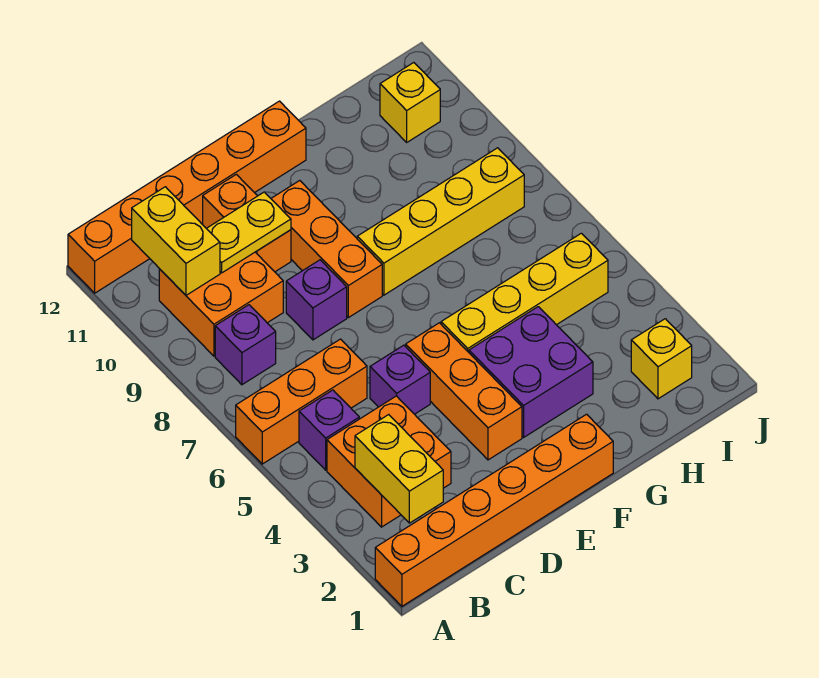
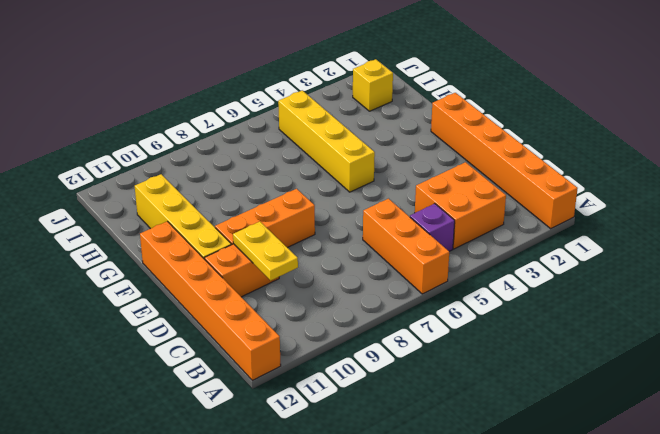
yellow brick E11:H11 level 1 -> yellow brick F8:I8 level 1
none -> purple brick B8 level 1
none -> orange brick B9:C10 level 1
none -> purple brick D5 level 1

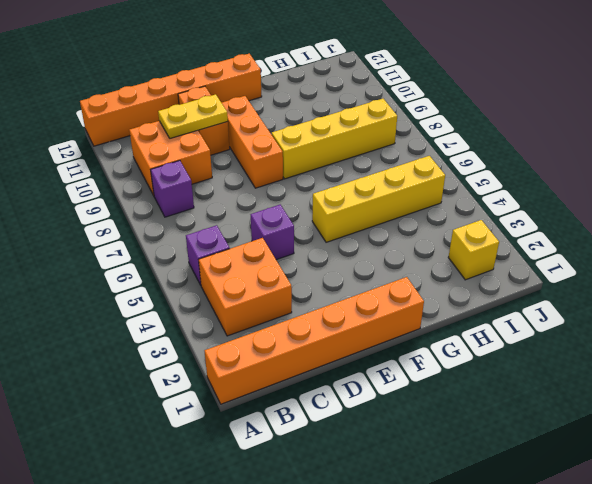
none -> orange brick A6:C6 level 1
none -> purple brick D8 level 1
none -> orange brick E3:E5 level 1

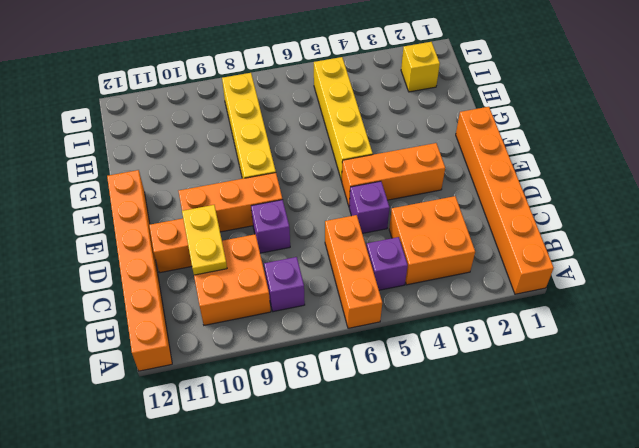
none -> purple brick F3:G4 level 1
none -> yellow brick I11 level 1
none -> yellow brick B2:B3 level 2

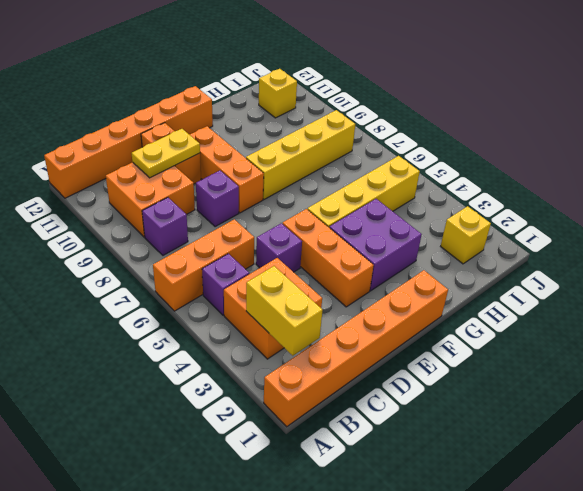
none -> yellow brick B10:B11 level 2

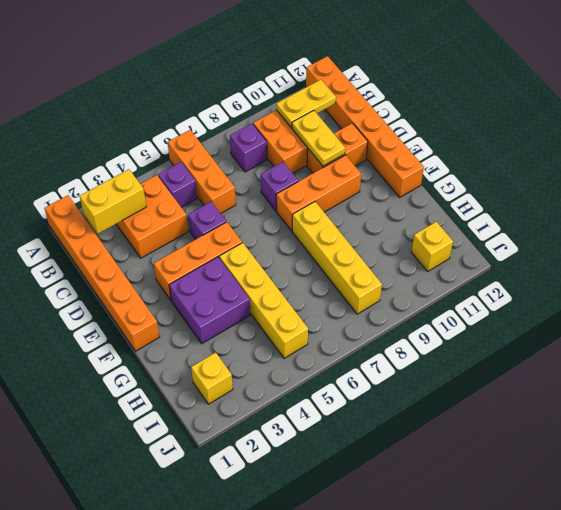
yellow plate B10:B11 level 2 -> yellow brick B10:B11 level 2

